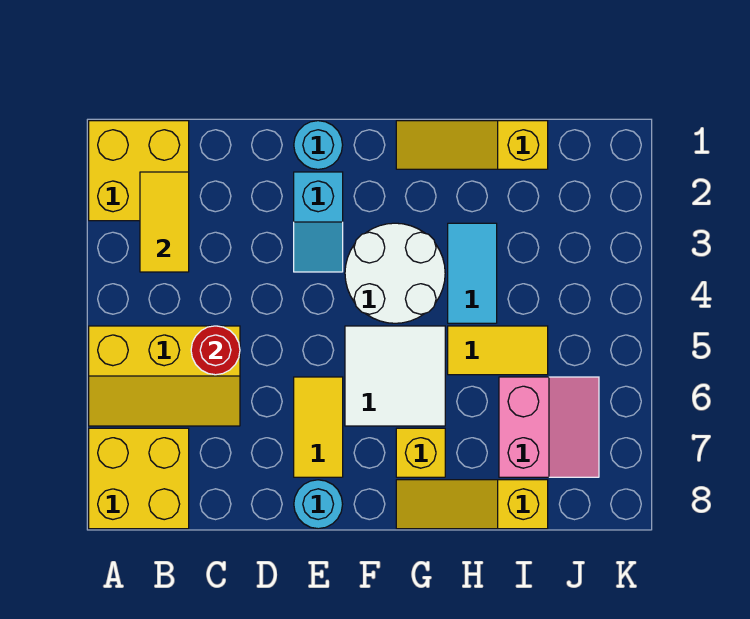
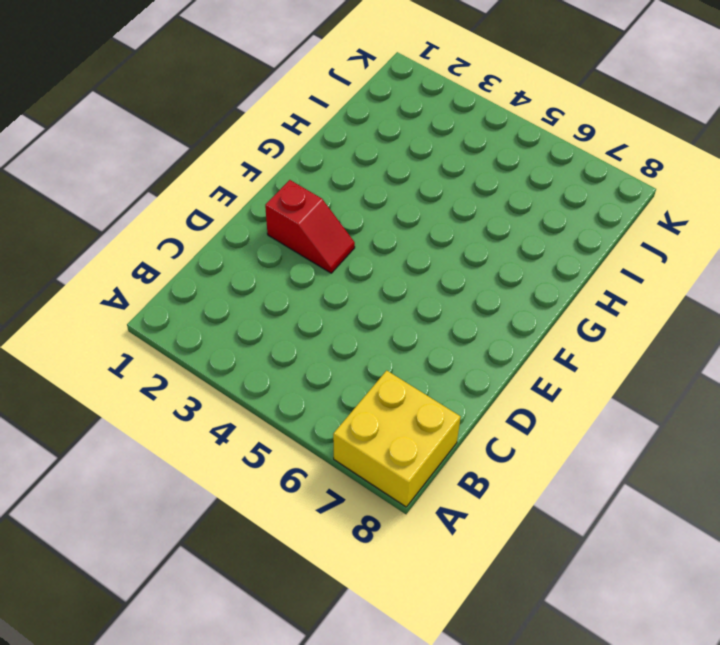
red slope E2:E3 level 1 top 2 -> cyan slope E2:E3 level 1 top 2
none -> yellow brick A1:B2 level 1
none -> yellow slope A5:C6 level 1 top 5
none -> cyan round brick E1 level 1

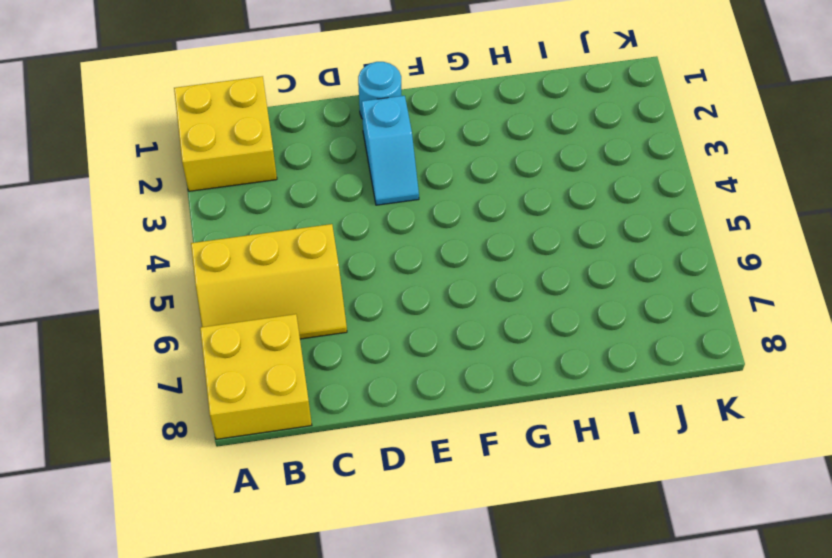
none -> yellow tile E6:E7 level 1
none -> cyan round brick E8 level 1
none -> white round brick F3:G4 level 1

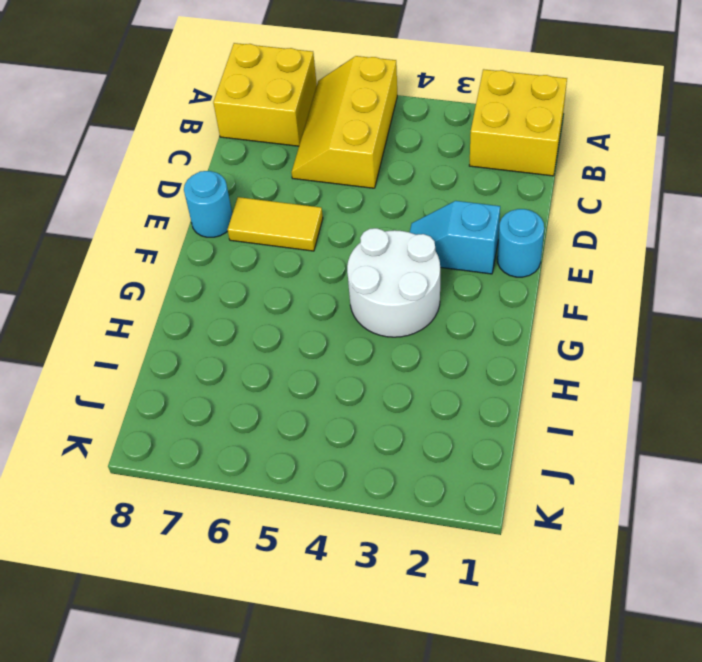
none -> white tile F5:G6 level 1
none -> yellow slope G1:I1 level 1 top I
none -> yellow brick G7 level 1

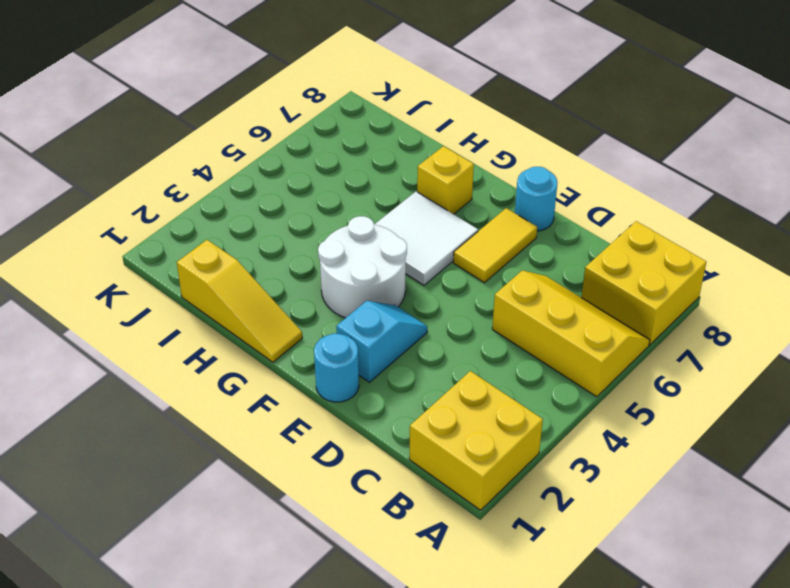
none -> yellow slope G8:I8 level 1 top I
none -> cyan tile H3:H4 level 1
none -> yellow tile H5:I5 level 1

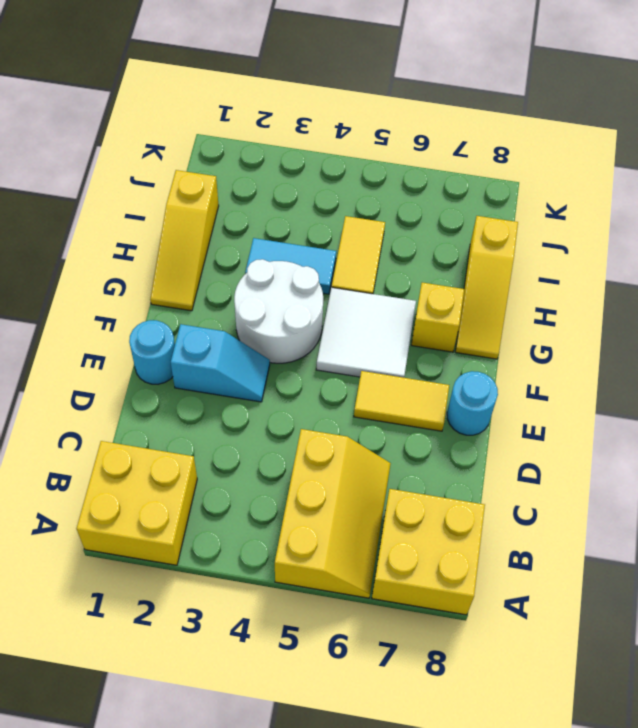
none -> pink slope I6:J7 level 1 top I
none -> yellow tile B2:B3 level 2
none -> red round brick C5 level 2

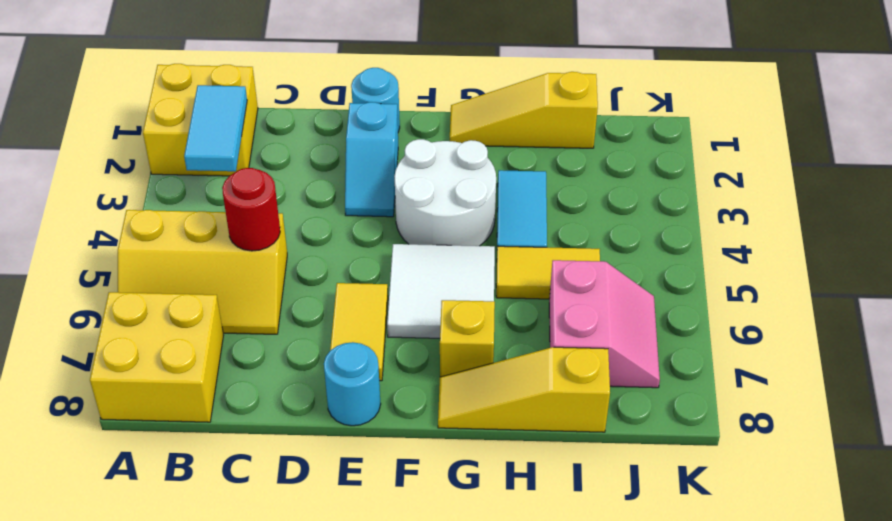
cyan tile B2:B3 level 2 -> yellow tile B2:B3 level 2

